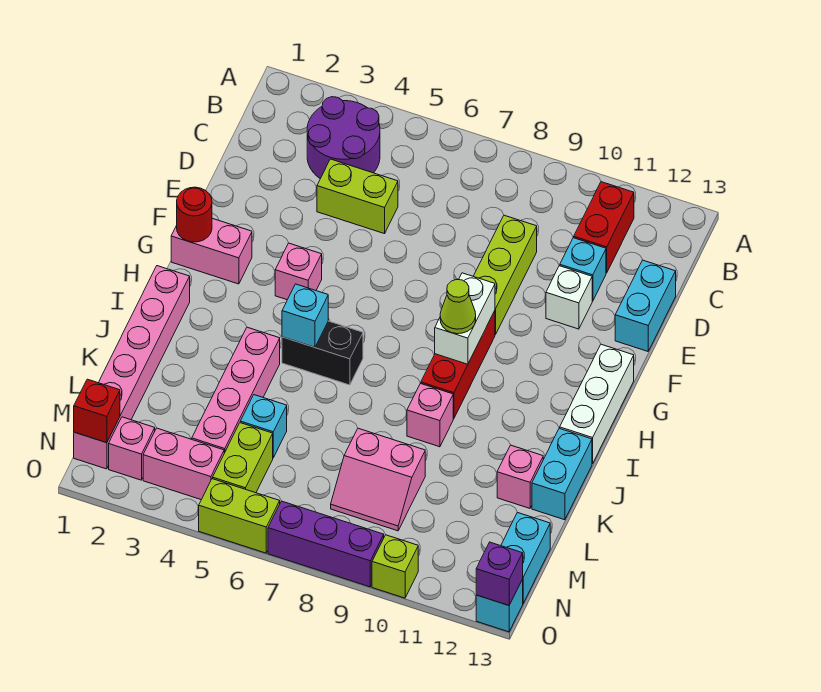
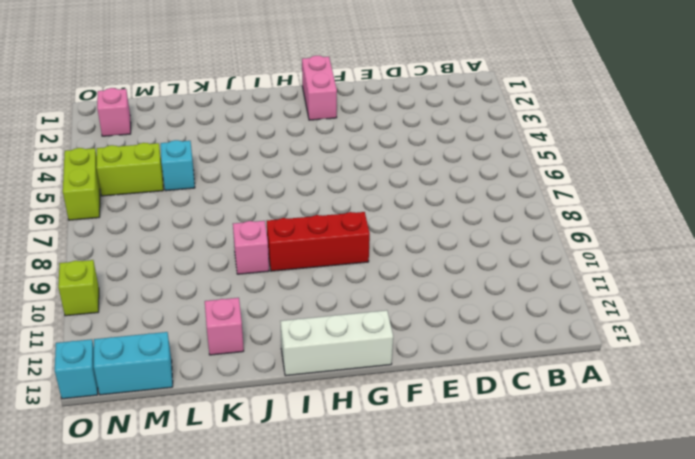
none -> purple round brick B3:C4 level 1
none -> red brick B11:C11 level 1
none -> lime brick D4:D5 level 1
none -> lime brick D9:F9 level 1

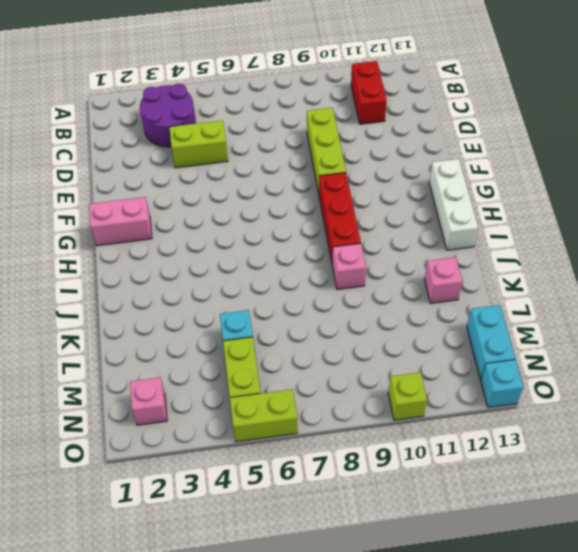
none -> cyan brick D11 level 1
none -> cyan brick D13:E13 level 1
none -> white brick E11 level 1
none -> pink brick G4 level 1

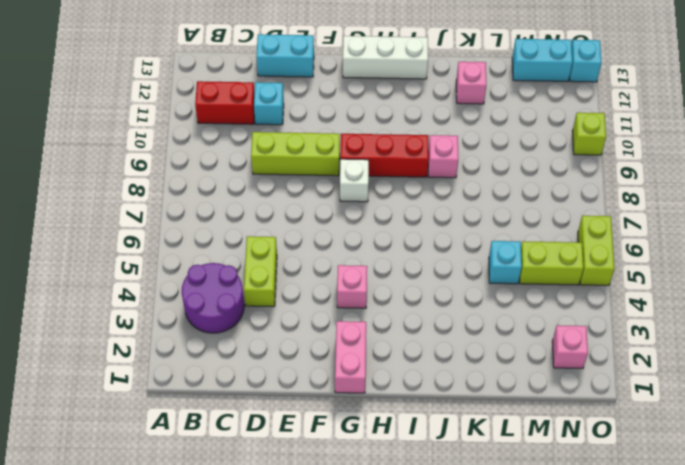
white brick G8 level 1 -> white brick E11 level 1
none -> pink brick I1:N1 level 1
none -> black brick I5:I6 level 1
none -> pink brick J4:M4 level 1
none -> cyan brick J13:K13 level 1

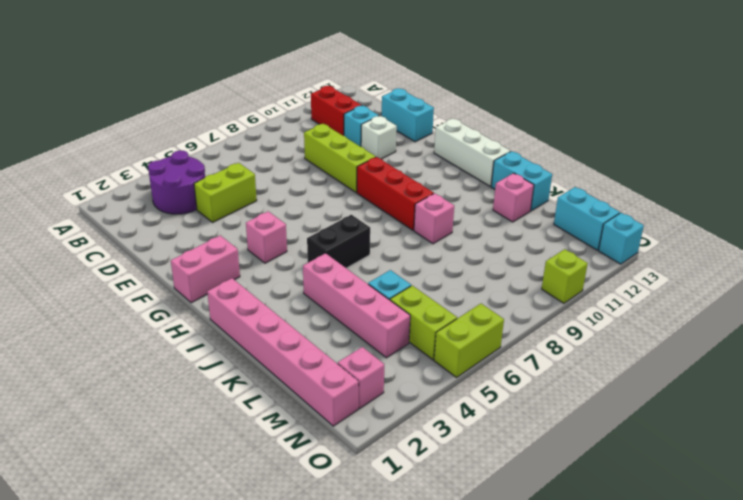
none -> pink slope L8:M9 level 1 top L
none -> pink brick N3:N4 level 1
none -> purple brick O7:O9 level 1
none -> red round brick G1 level 2

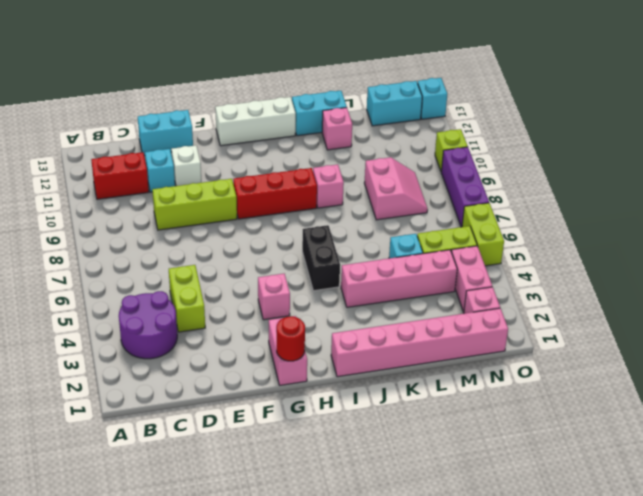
none -> white brick G9:H9 level 2
none -> cyan brick I5 level 2
none -> red brick N1 level 2
none -> purple brick O13 level 2

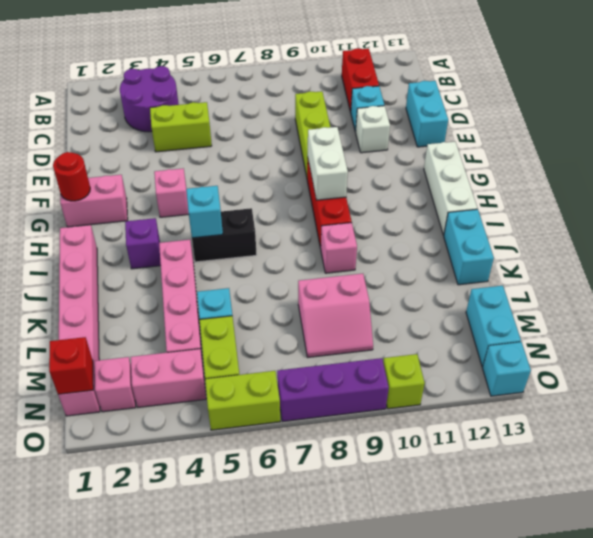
purple brick I3 level 1 -> purple brick O13 level 2
none -> pink brick K12 level 1
none -> lime cone H9 level 3

